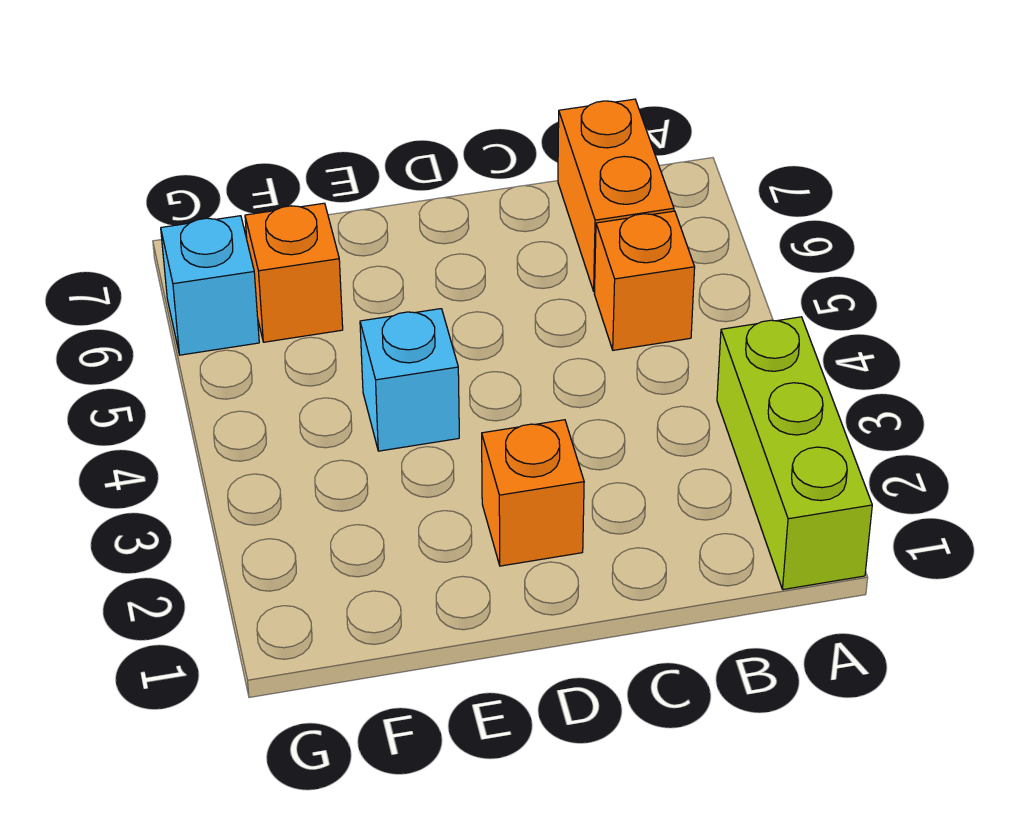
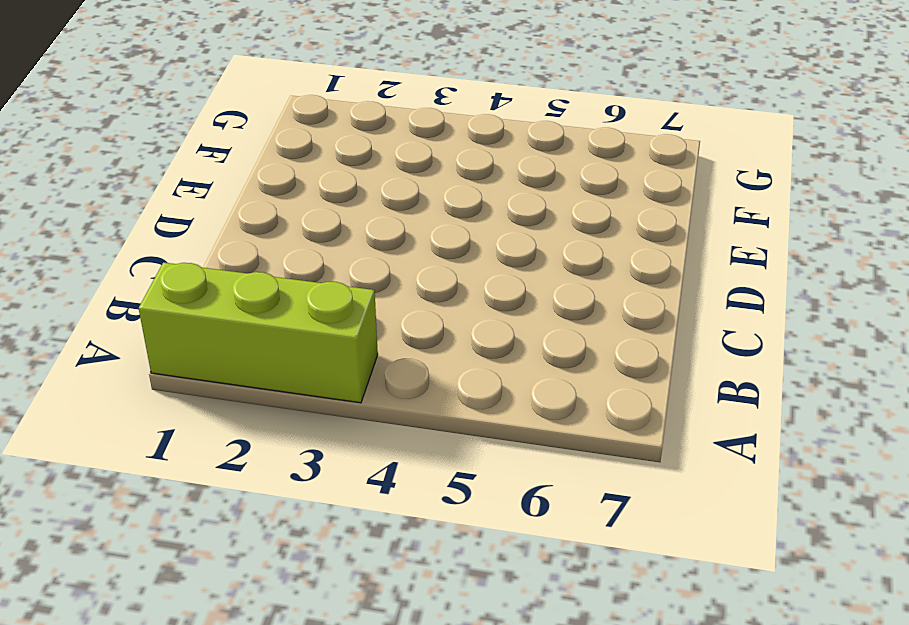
none -> orange brick B5 level 1
none -> orange brick B6:B7 level 1

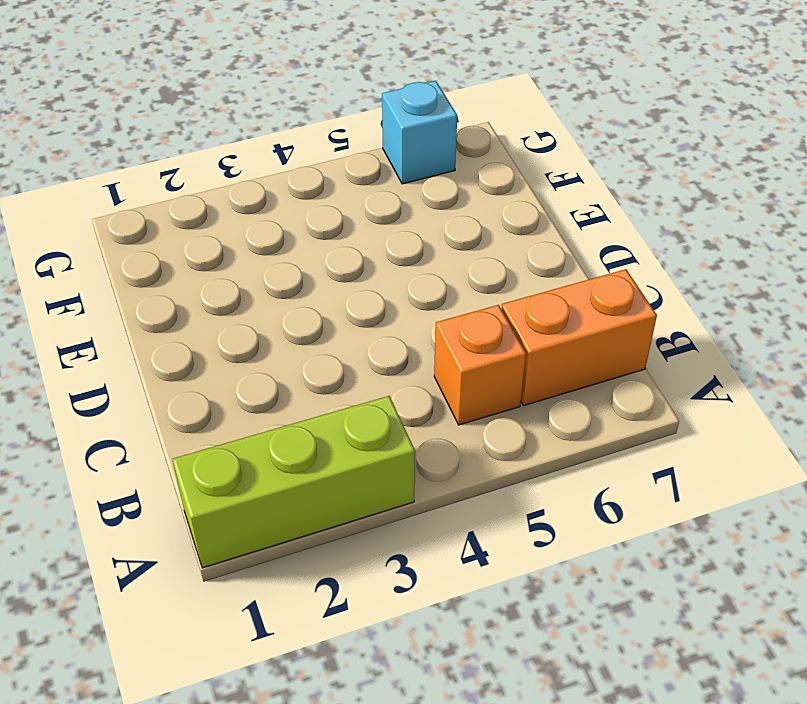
none -> orange brick D2 level 1
none -> cyan brick E4 level 1

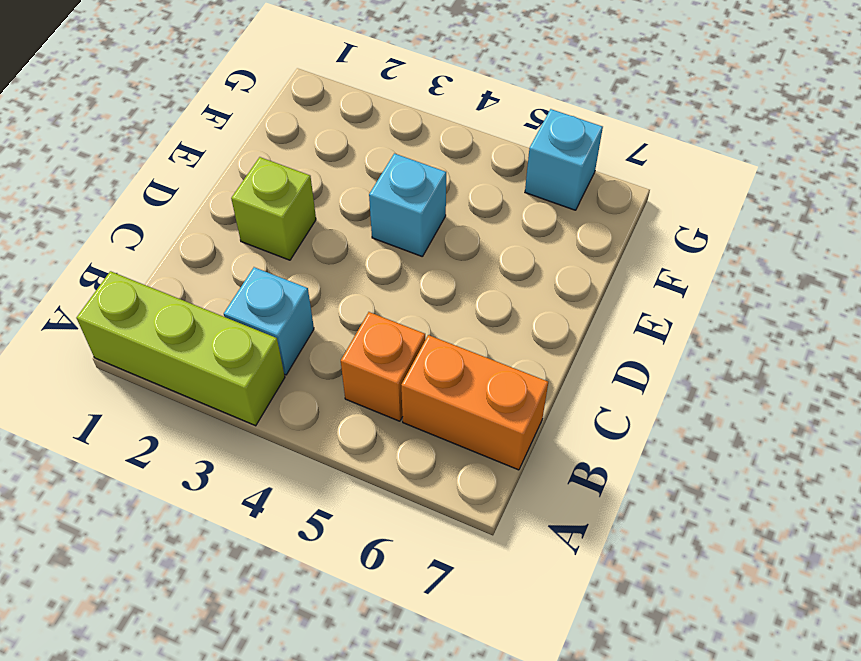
cyan brick B3 level 1 -> none
lime brick D2 level 1 -> orange brick D2 level 1
none -> orange brick F6 level 1

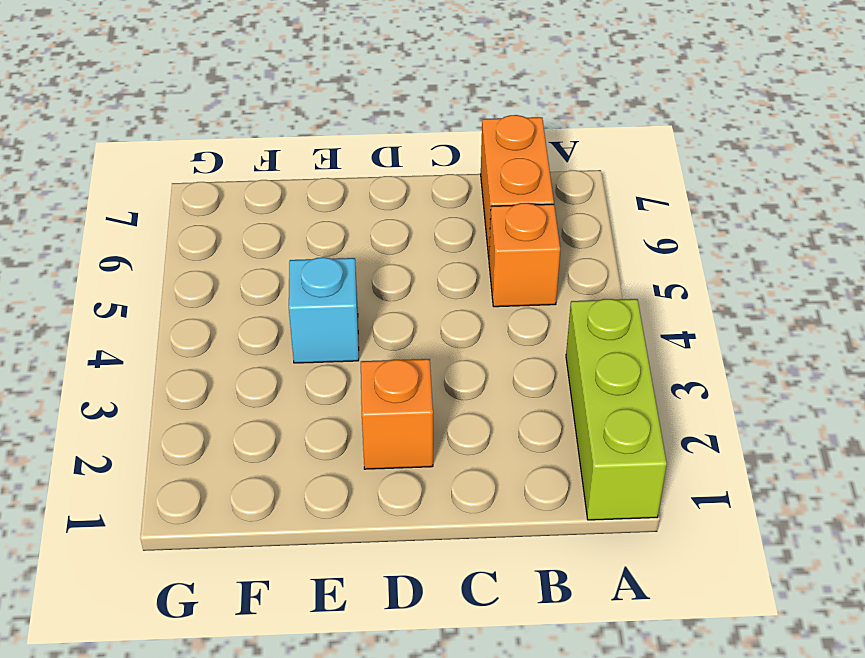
none -> orange brick F6 level 1
none -> cyan brick G6 level 1

